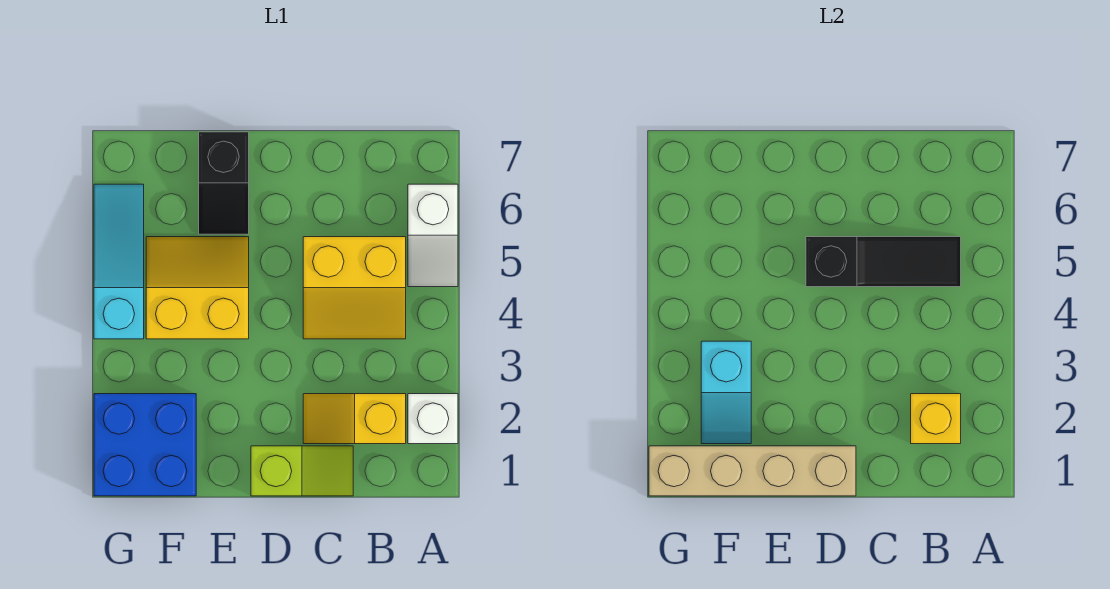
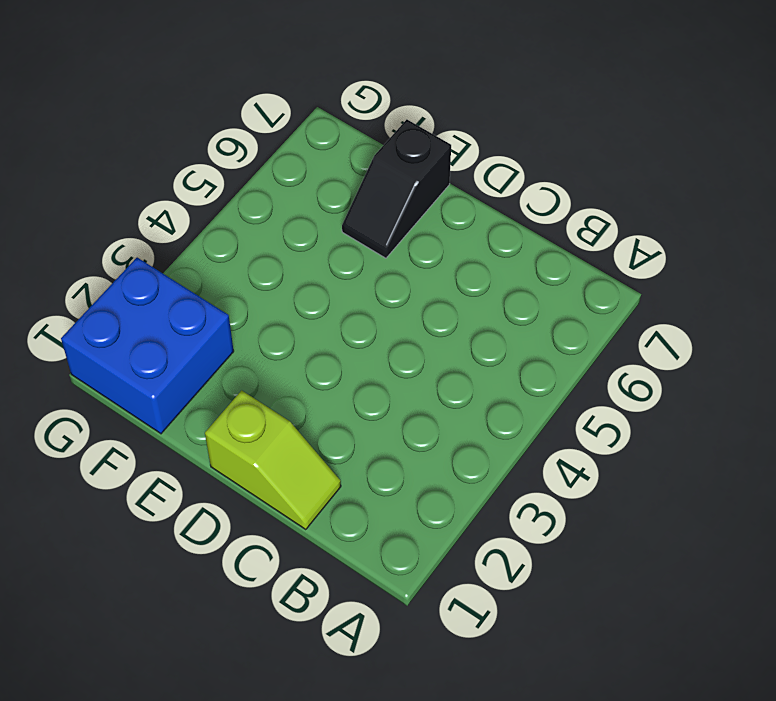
none -> white brick A2 level 1
none -> white slope A5:A6 level 1 top 6
none -> yellow slope B2:C2 level 1 top B

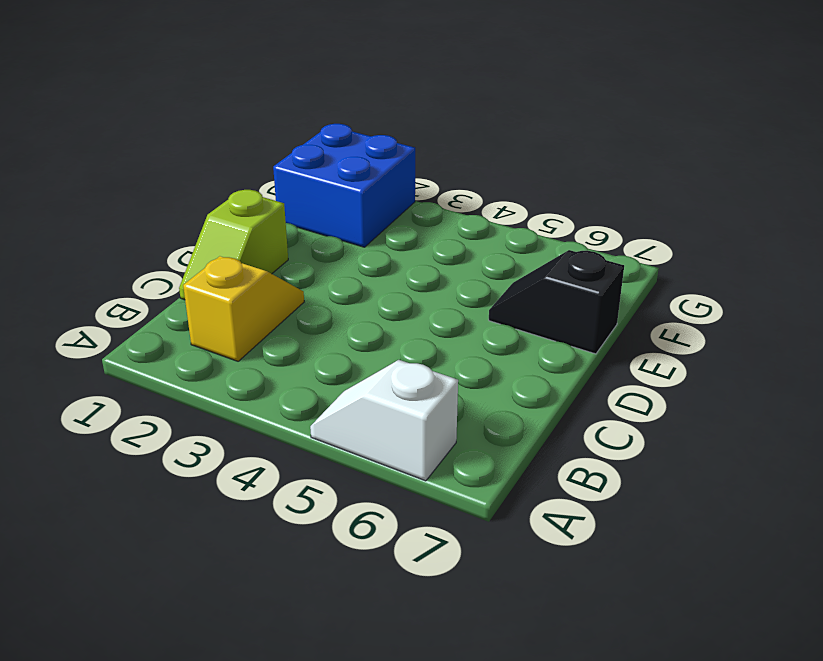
none -> white brick A2 level 1
none -> yellow slope B4:C5 level 1 top 5
none -> yellow slope E4:F5 level 1 top 4

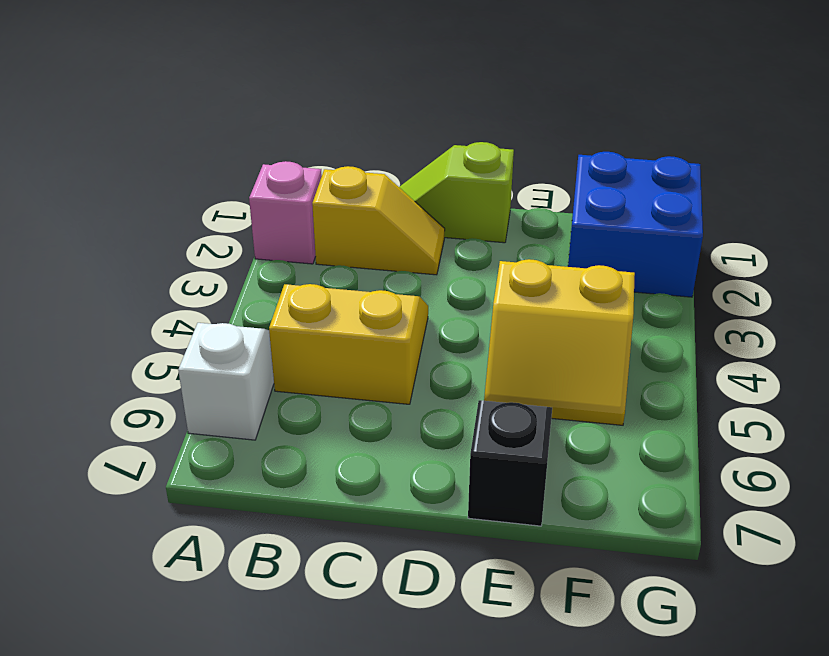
pink brick A2 level 1 -> white brick A2 level 1
none -> cyan slope G4:G6 level 1 top 4
none -> yellow brick B2 level 2
none -> black slope B5:D5 level 2 top D

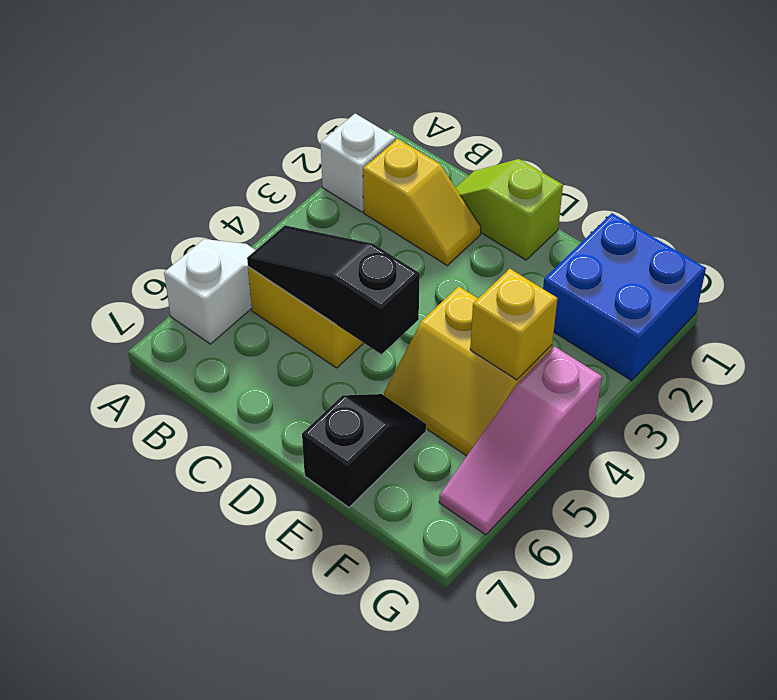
yellow brick F4 level 2 -> yellow brick B2 level 2
pink slope G4:G6 level 1 top 4 -> cyan slope G4:G6 level 1 top 4
none -> tan brick D1:G1 level 2
none -> cyan slope F2:F3 level 2 top 3

